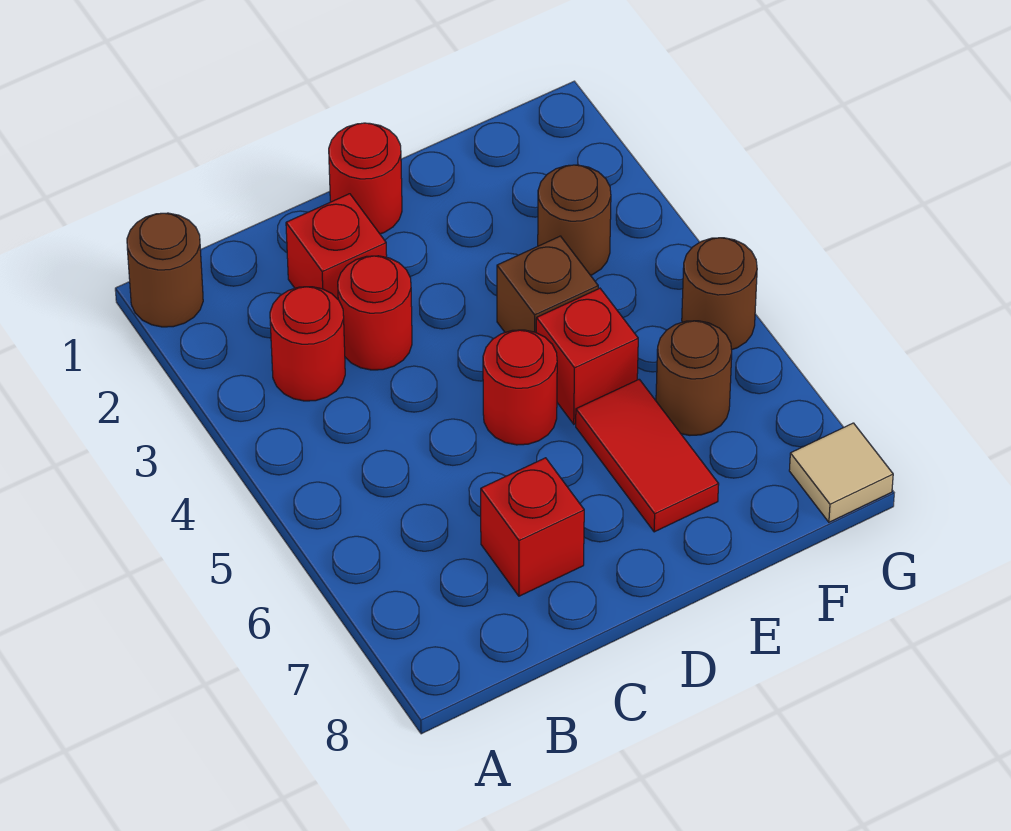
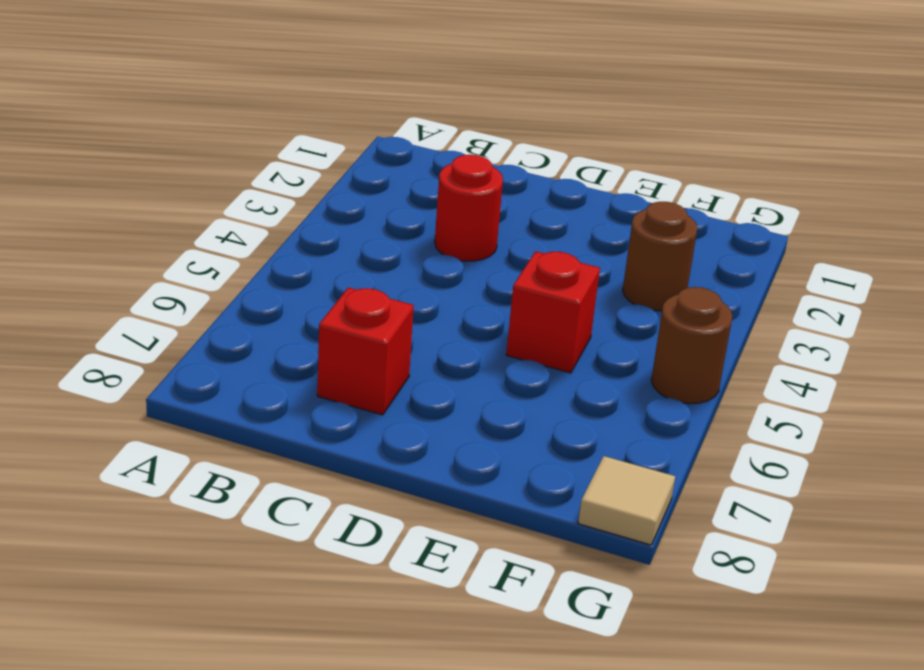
none -> brown round brick A1 level 1
none -> red round brick B3 level 1
none -> red brick C2 level 1

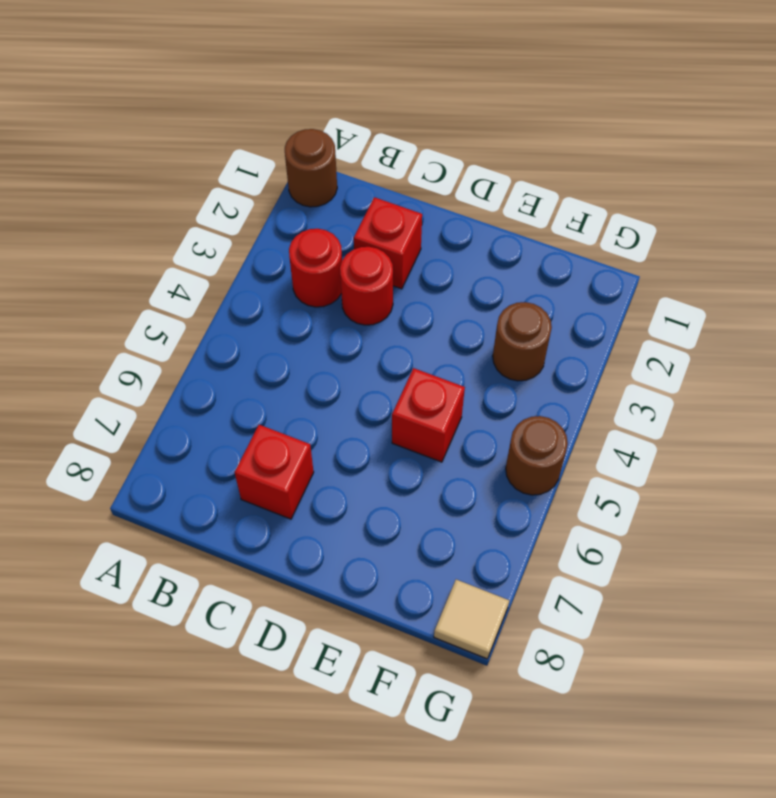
none -> red round brick D1 level 1
none -> red round brick D5 level 1
none -> brown brick E4 level 1

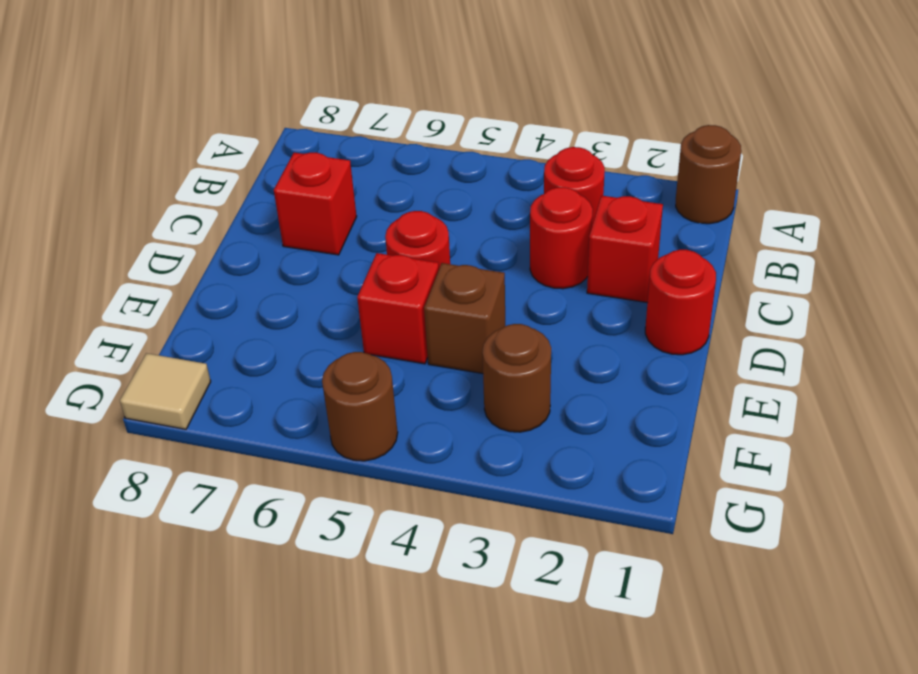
none -> red tile E6:E7 level 1
none -> brown round brick F6 level 1

